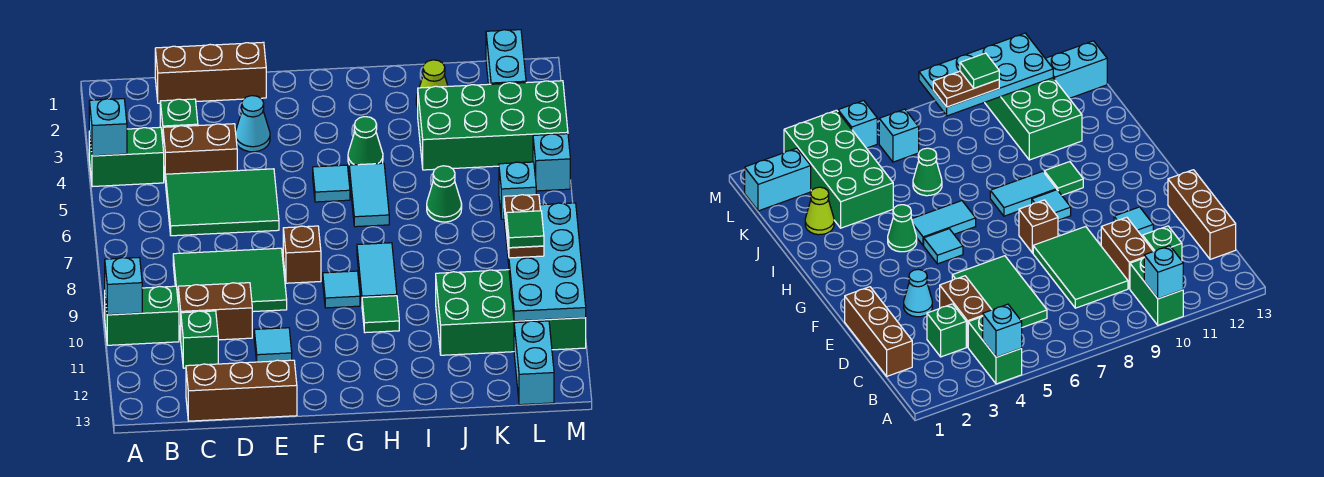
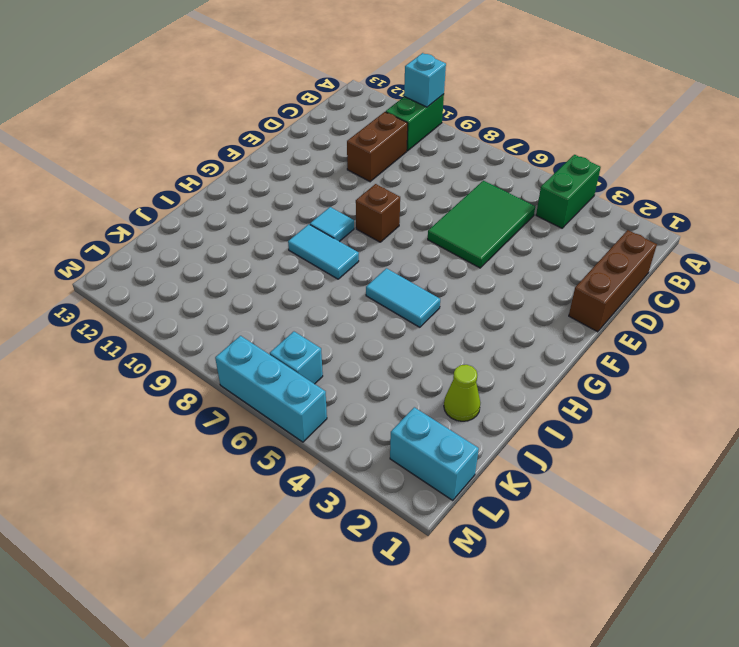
cyan brick M5:M7 level 1 -> cyan brick M5 level 1
none -> green brick C3 level 1
none -> brown brick C4:D4 level 1
none -> green tile C8:E9 level 1
none -> green brick C11 level 1

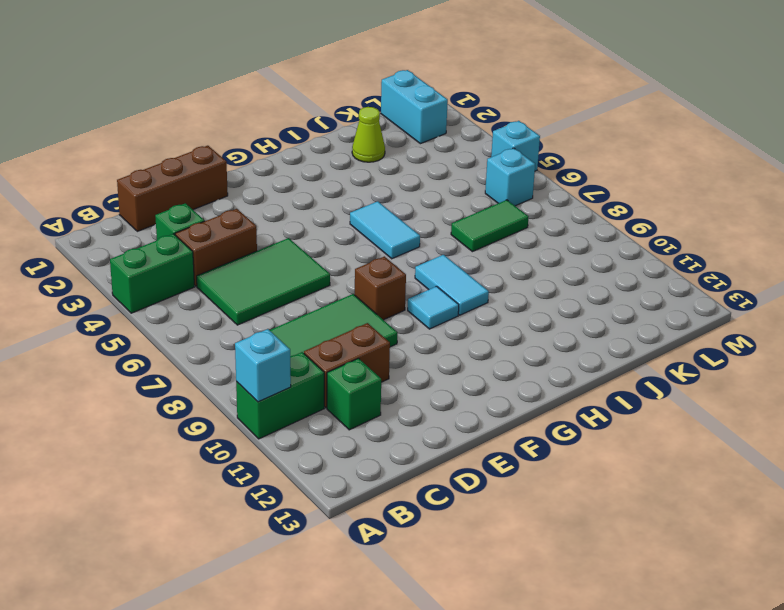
green tile J7:K7 level 1 -> none
none -> brown brick C13:E13 level 1
none -> cyan cone E3 level 1
none -> cyan tile E11 level 1
none -> cyan tile G5 level 1

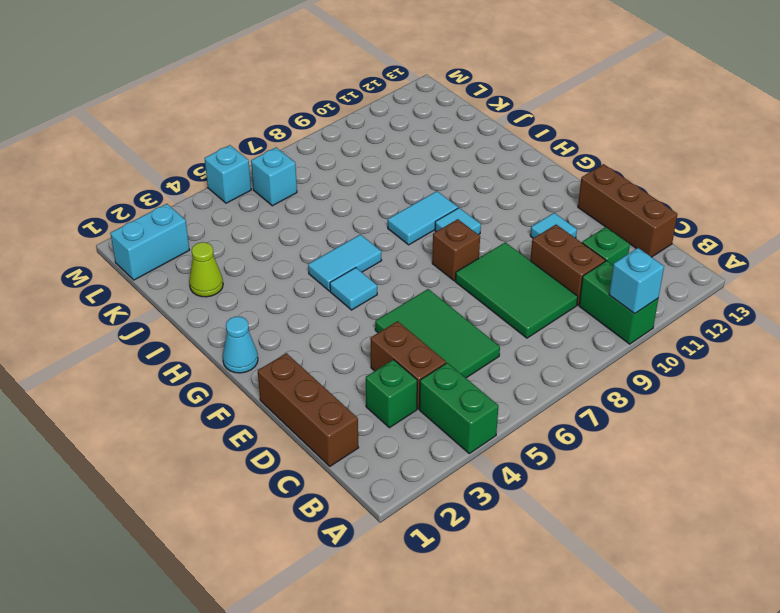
cyan cone G1 level 1 -> cyan cone E3 level 1
none -> green cone H4 level 1
none -> green tile H10 level 1
none -> green brick J3:M4 level 1
none -> green cone J6 level 1

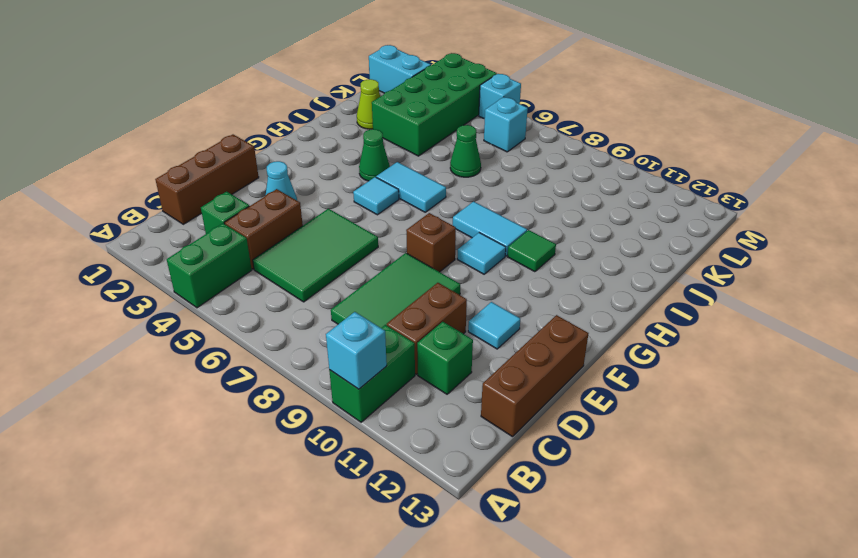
none -> green brick J10:M11 level 1
none -> cyan brick L12:L13 level 1
none -> cyan brick A4 level 2
none -> cyan plate L8:M11 level 2

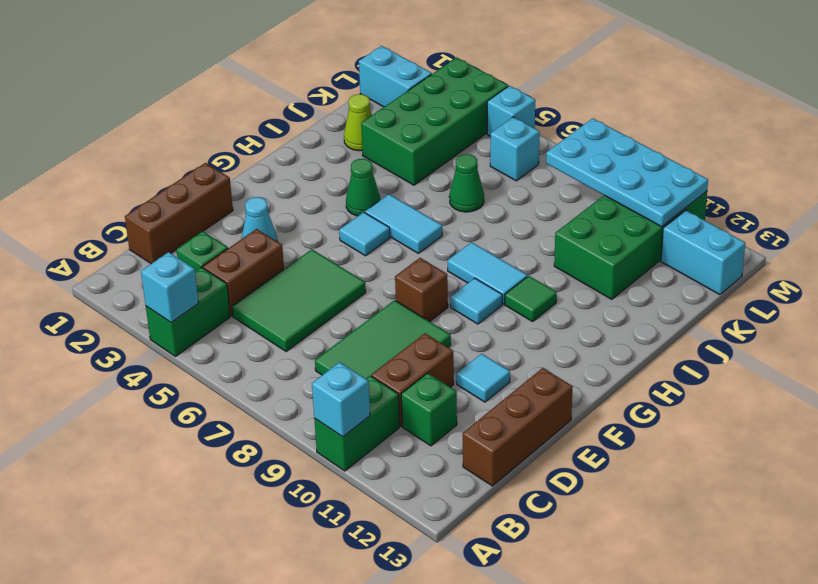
none -> brown plate L8:L9 level 3
none -> green tile L9 level 4

